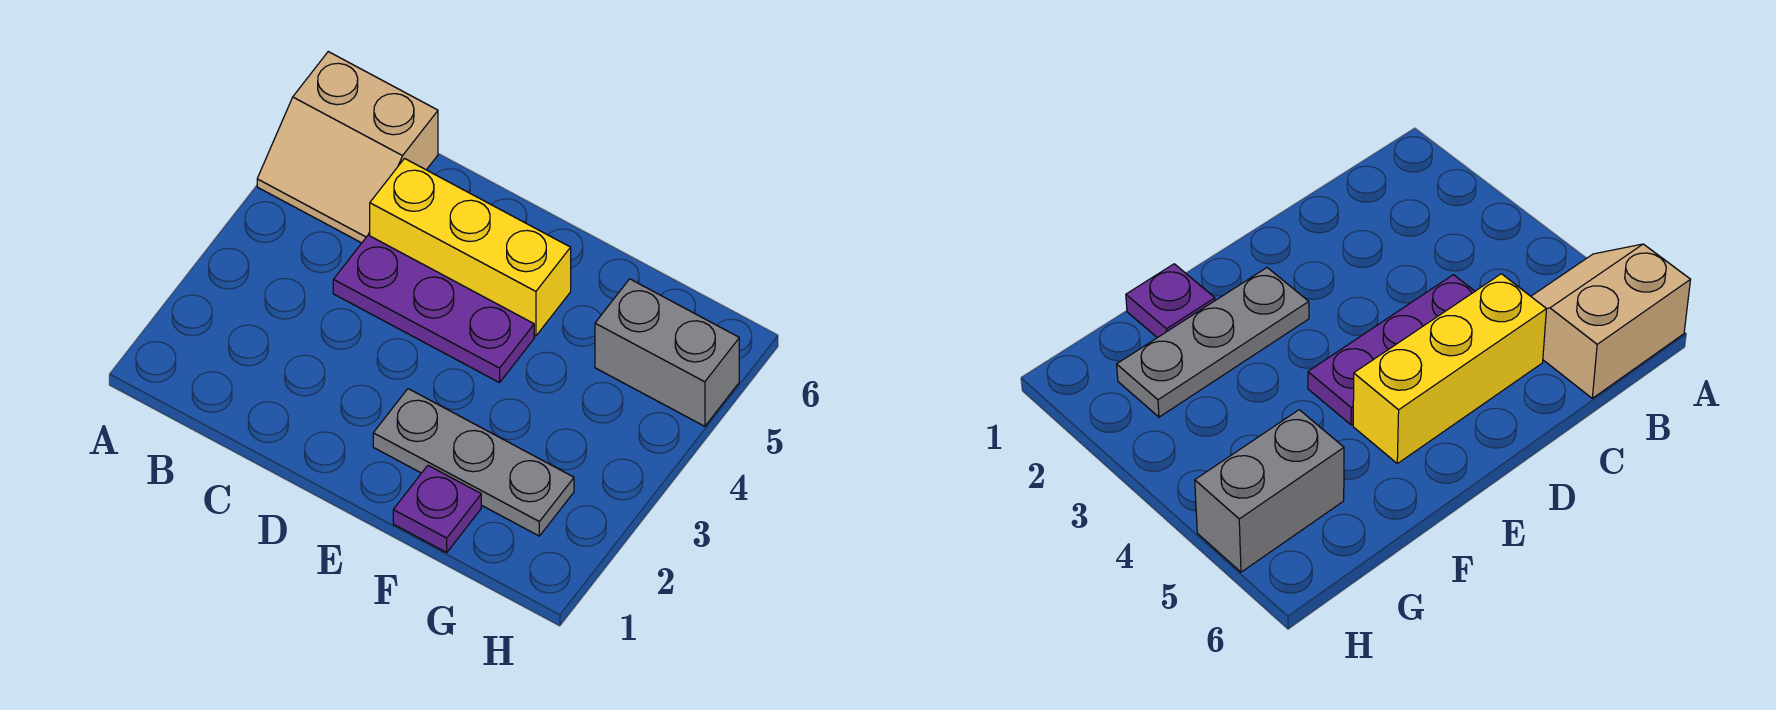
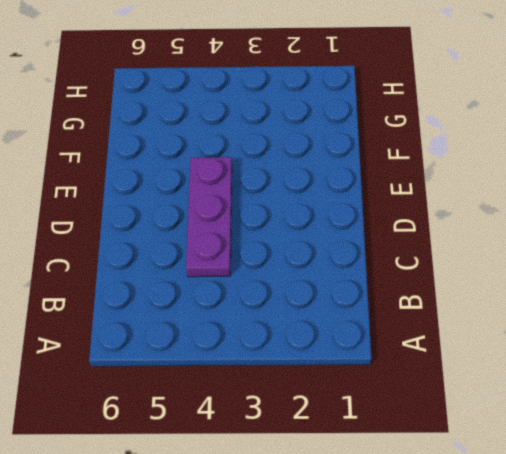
none -> tan slope A5:B6 level 1 top 6
none -> yellow brick C5:E5 level 1

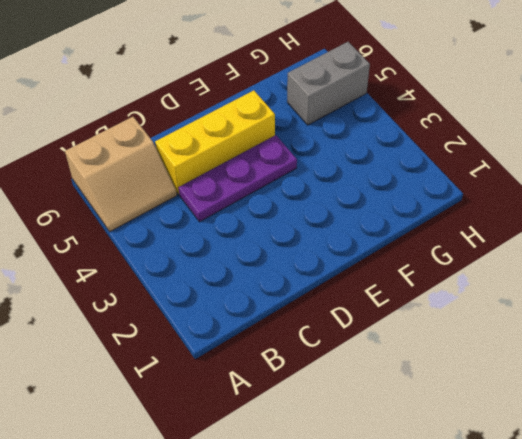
none -> grey plate E2:G2 level 1
none -> purple plate F1 level 1

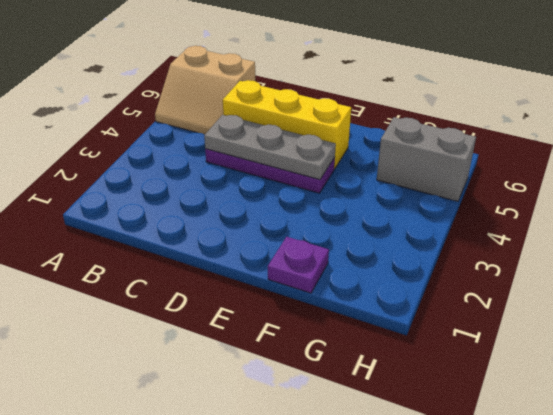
grey plate C4:E4 level 2 -> grey plate E2:G2 level 1

